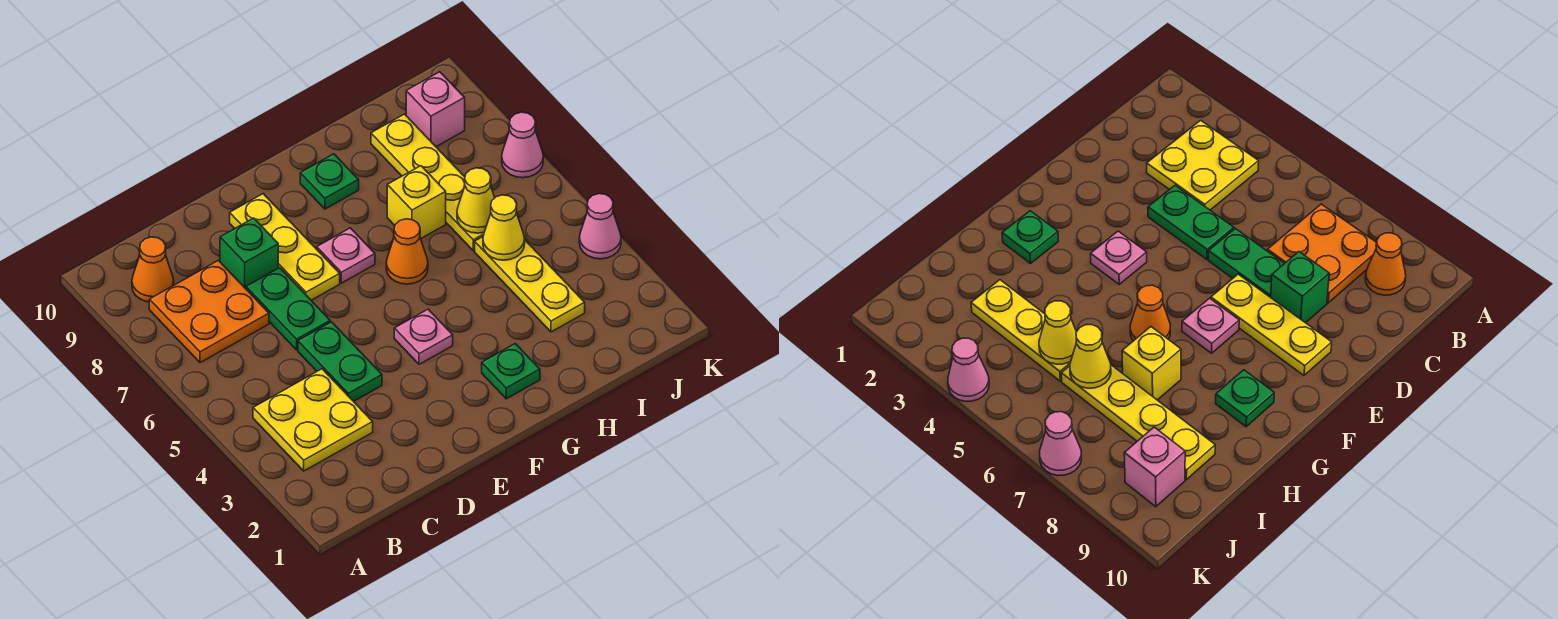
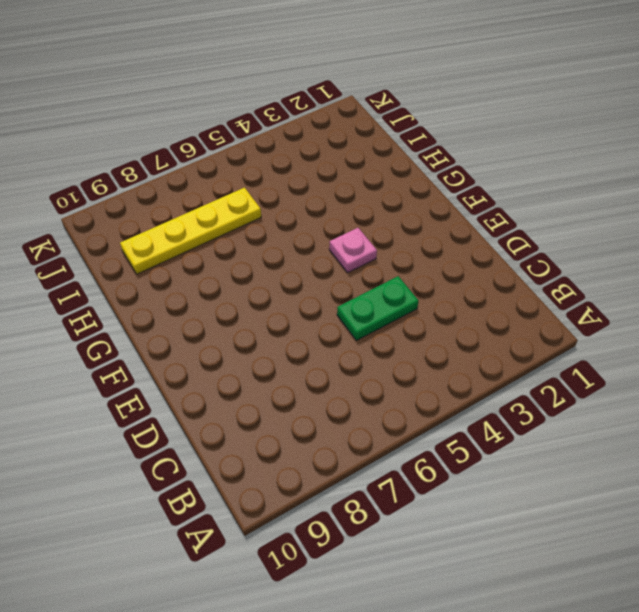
none -> yellow plate B3:C4 level 1
none -> orange plate B7:C8 level 1
none -> orange cone B9 level 1

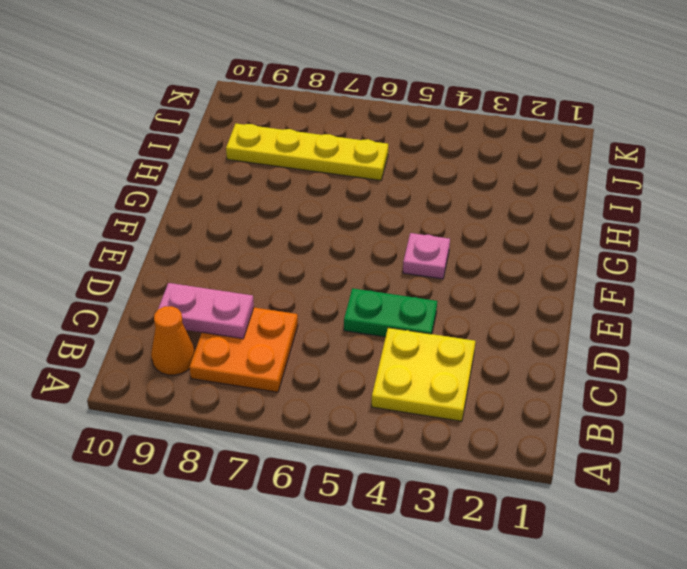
pink plate C8:C9 level 2 -> none
none -> green plate D6:D7 level 1
none -> green brick D8 level 1
none -> yellow plate E7:E9 level 1

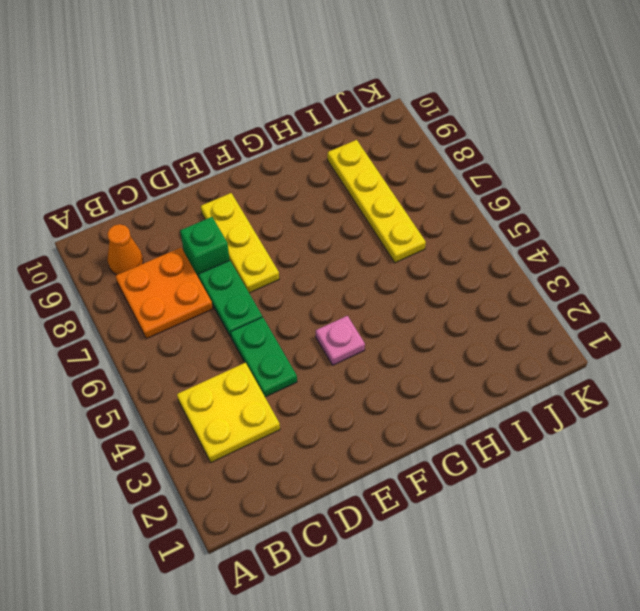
none -> pink plate F7 level 1
none -> green plate G2 level 1
none -> orange cone G6 level 1

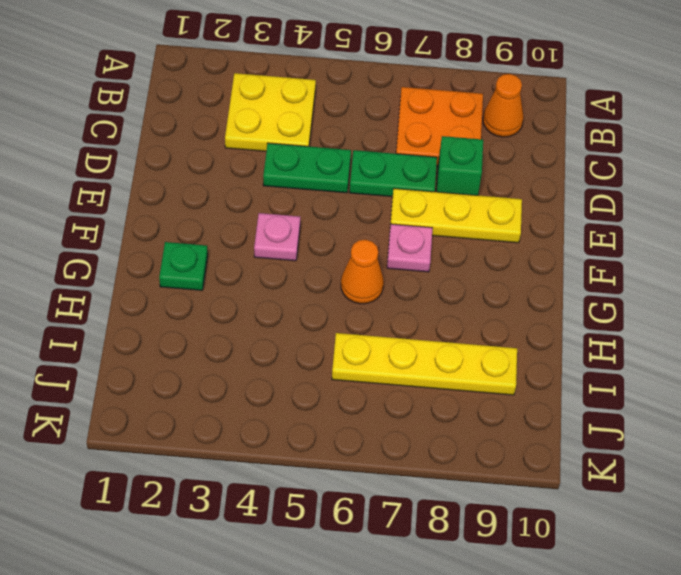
none -> green plate G9 level 1
none -> yellow brick H7 level 1
none -> yellow plate I3:I5 level 1

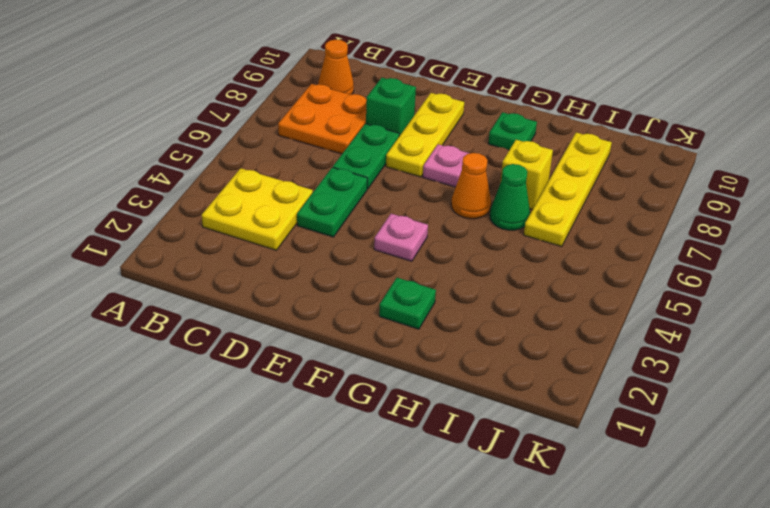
green cone H6 level 1 -> none
none -> yellow plate I3:I5 level 1
none -> pink brick J9 level 1
none -> pink cone K4 level 1

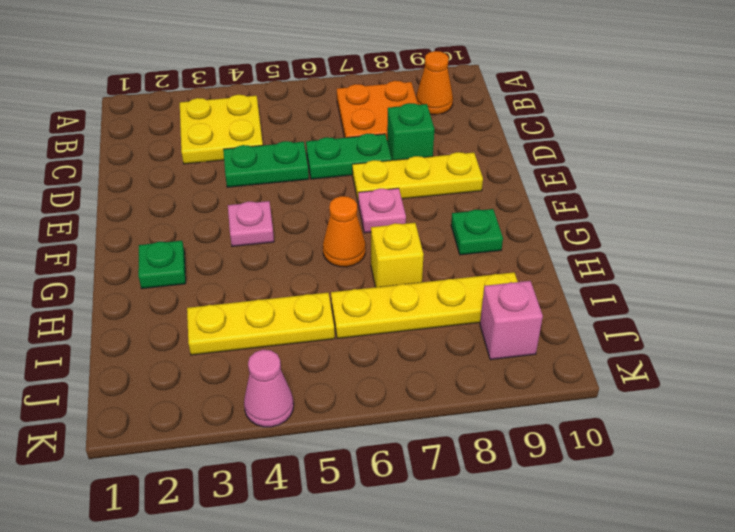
none -> pink cone K7 level 1
none -> yellow cone I5 level 2
none -> yellow cone I6 level 2

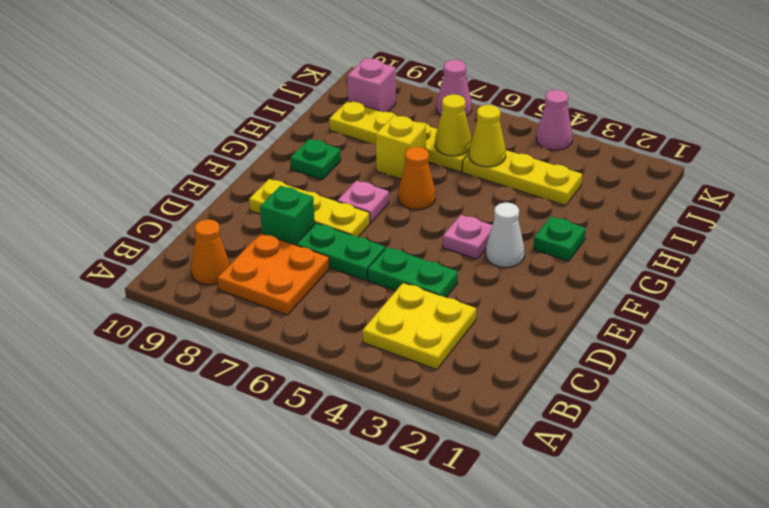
white cone F3 level 1 -> none

